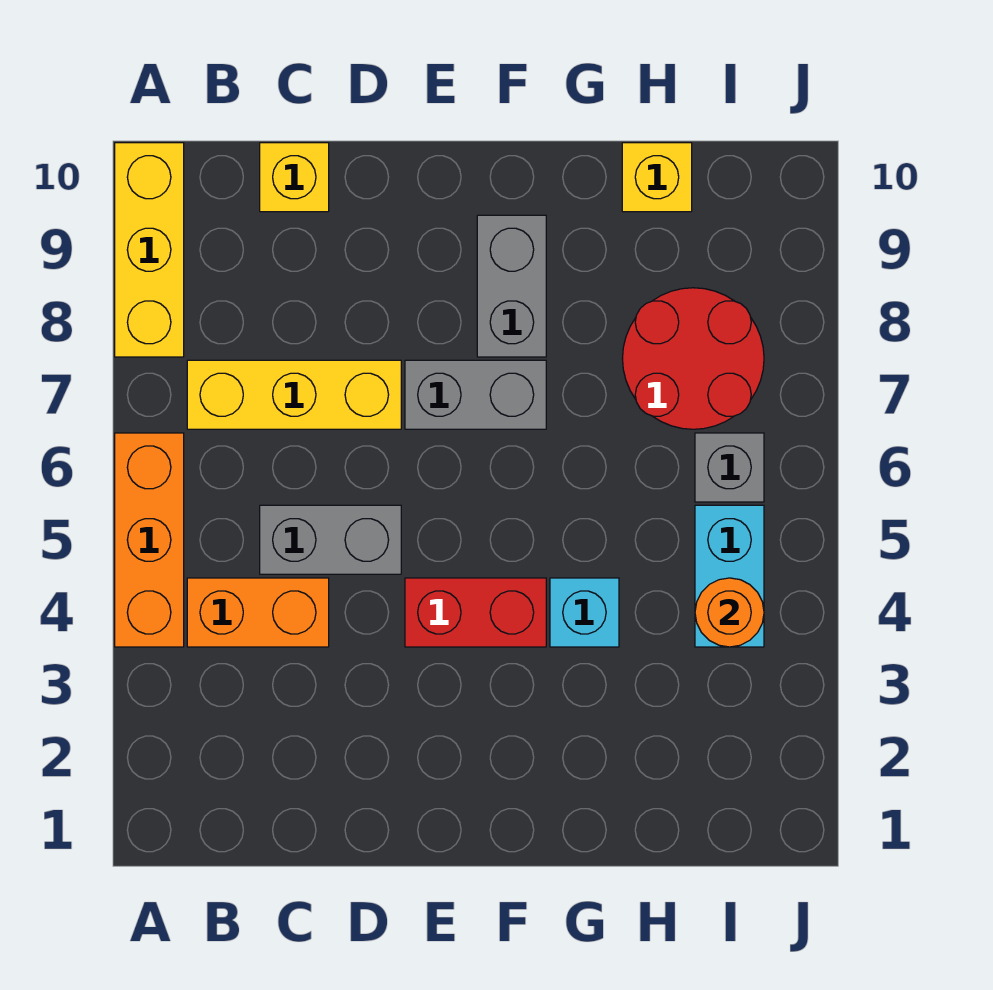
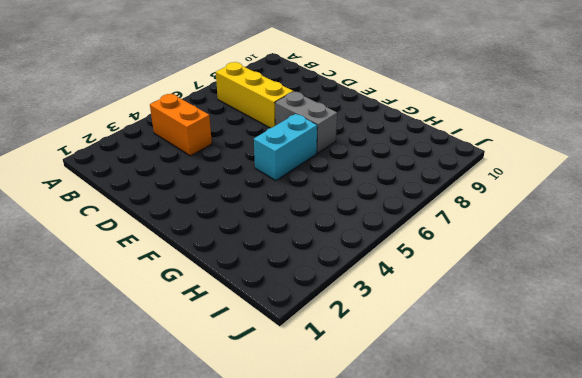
cyan brick F5:F6 level 1 -> cyan brick I4:I5 level 1
none -> orange brick A4:A6 level 1
none -> yellow brick A8:A10 level 1
none -> grey brick C5:D5 level 1

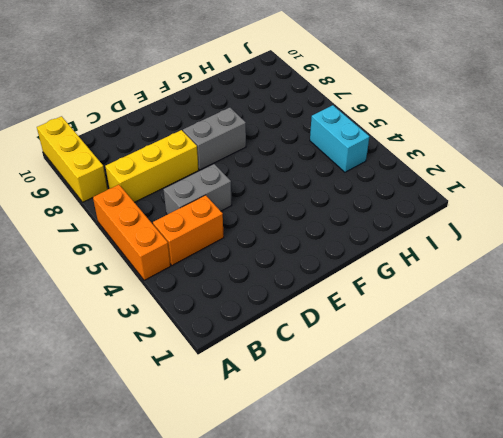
none -> yellow brick C10 level 1
none -> red brick E4:F4 level 1
none -> grey brick F8:F9 level 1

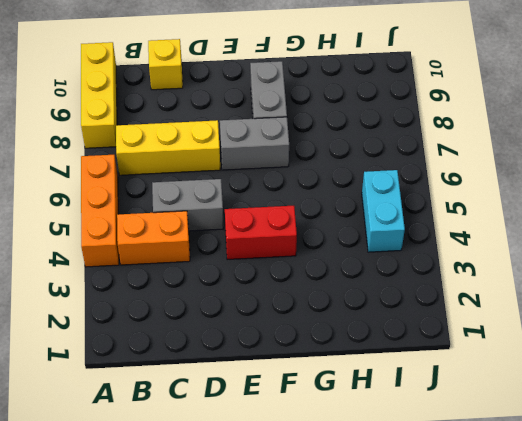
none -> cyan brick G4 level 1
none -> red round brick H7:I8 level 1
none -> yellow brick H10 level 1

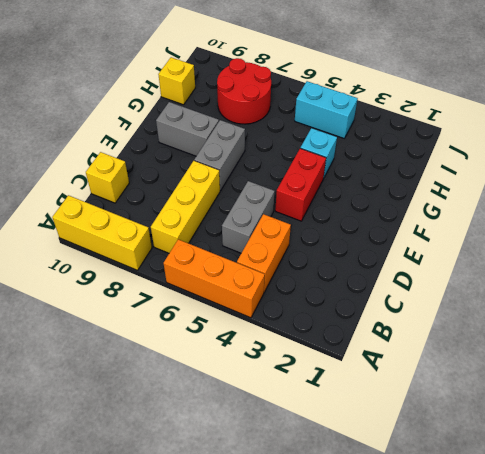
none -> grey brick I6 level 1
none -> orange round brick I4 level 2

